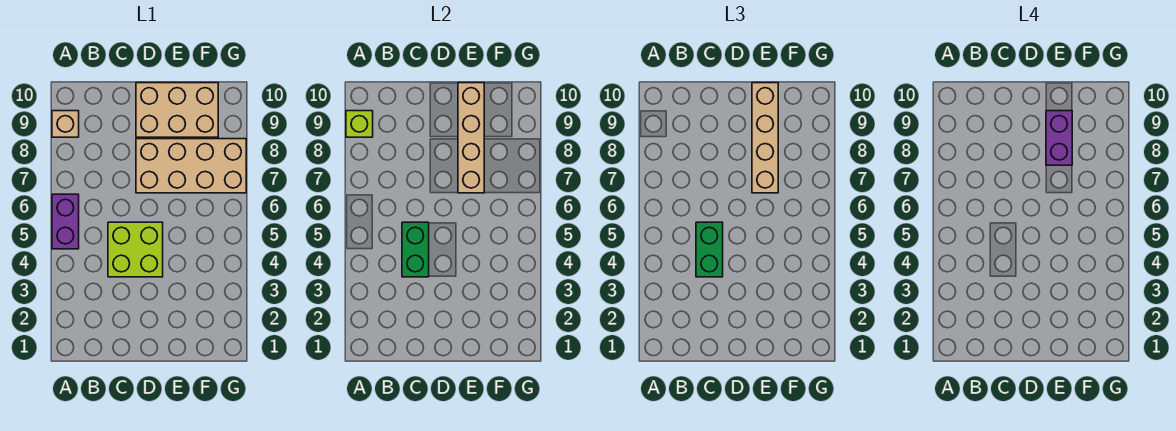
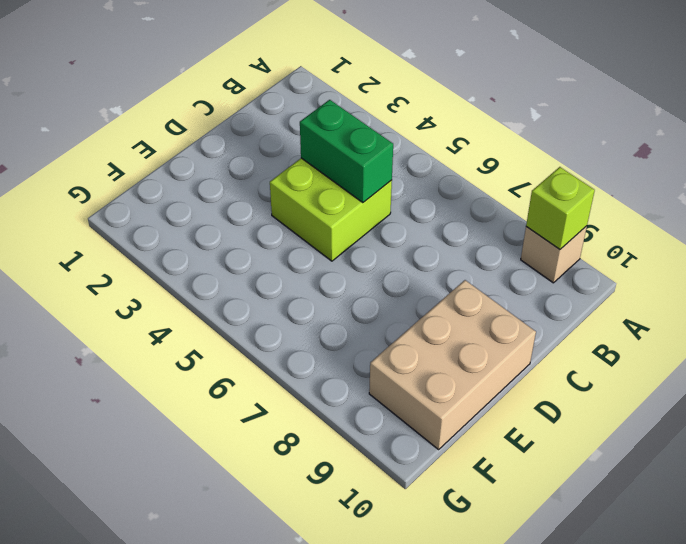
none -> purple brick A5:A6 level 1
none -> tan brick D7:G8 level 1

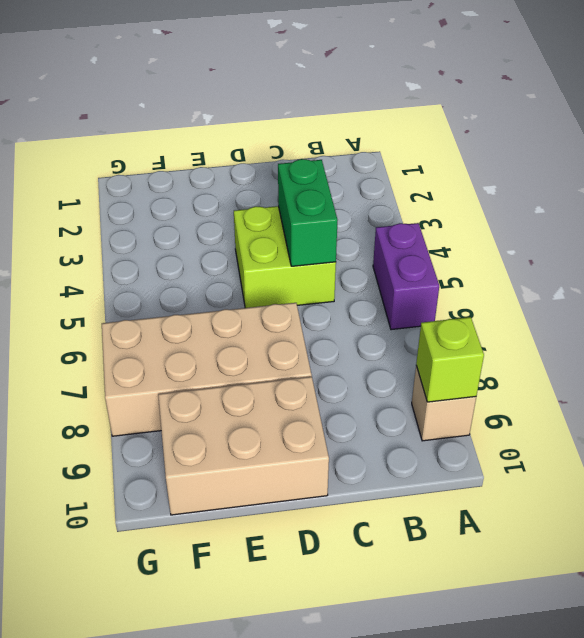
none -> tan brick E7:E10 level 2
none -> green brick C4:C5 level 3

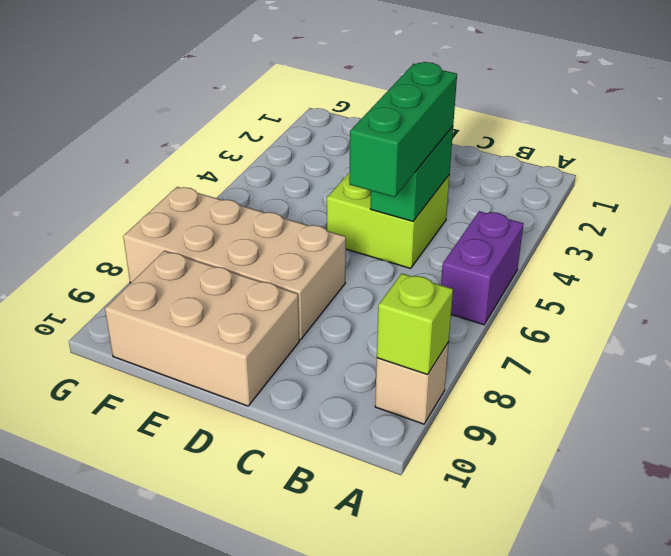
green brick C4:C6 level 3 -> green brick C4:C5 level 3
none -> tan brick E7:E10 level 2
none -> tan brick E7:E10 level 3

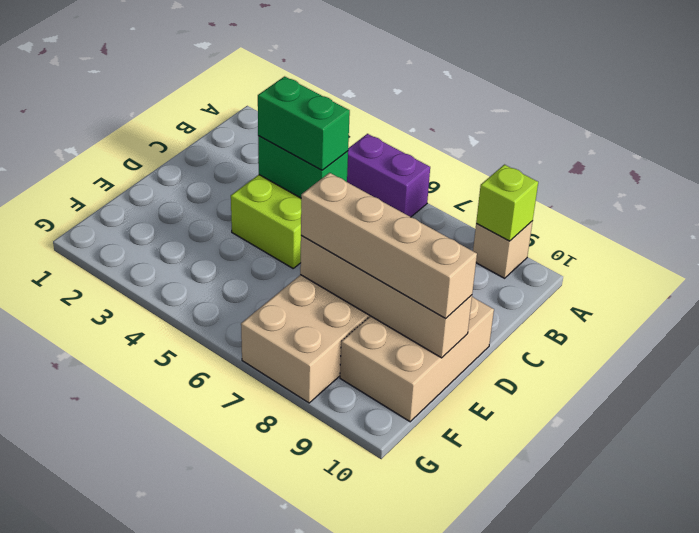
none -> purple brick E8:E9 level 4

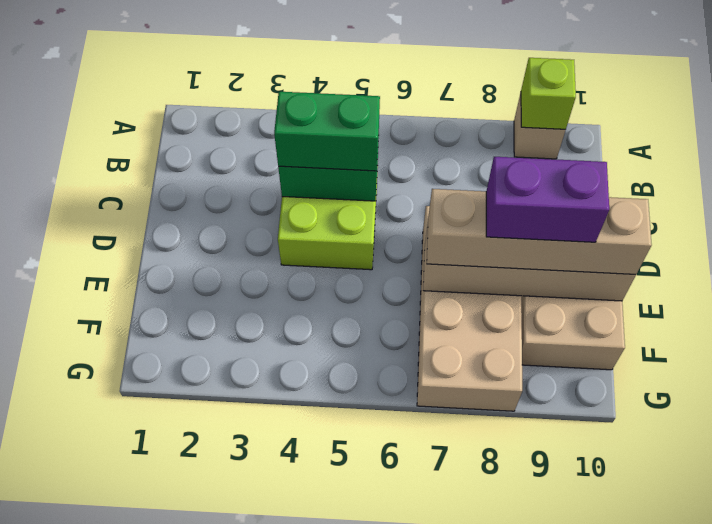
none -> purple brick A5:A6 level 1

